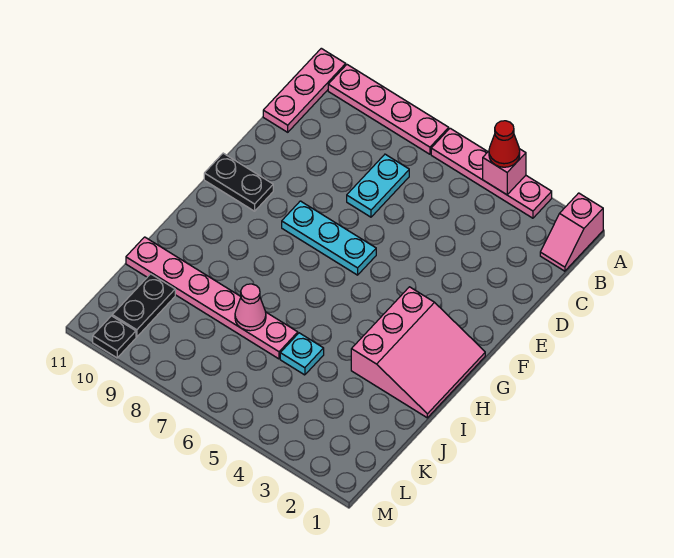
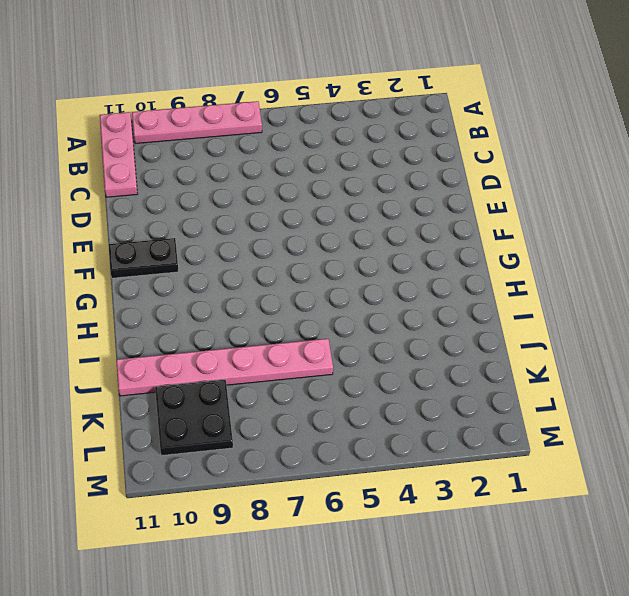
black plate K9:L10 level 1 -> black plate K10:L10 level 1
none -> pink slope A1:B1 level 1 top A
none -> pink plate A3:A6 level 1
none -> cyan plate C7:D7 level 1

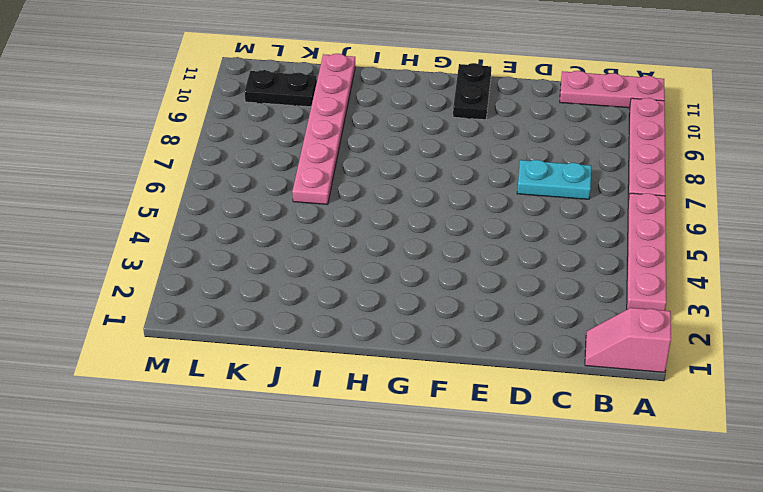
none -> cyan plate F6:F8 level 1
none -> pink slope G1:I3 level 1 top 3
none -> cyan plate J5 level 1

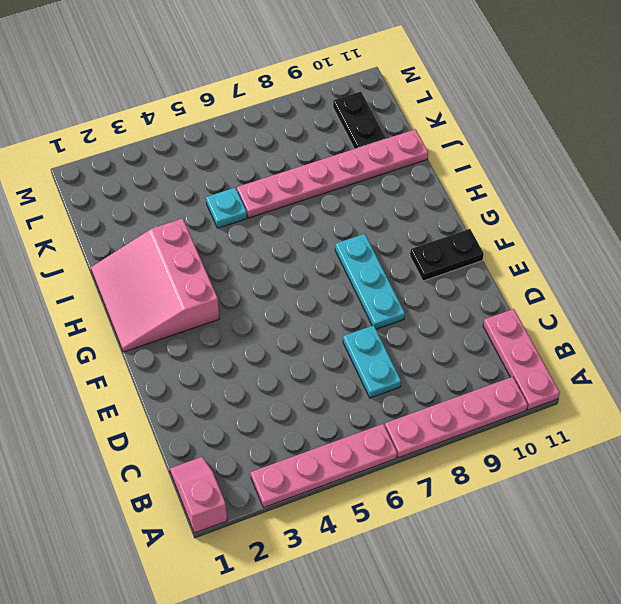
cyan plate E8:G8 level 1 -> cyan plate F6:F8 level 1
none -> black plate M10 level 1
none -> pink brick A4 level 2
none -> pink cone J7 level 2

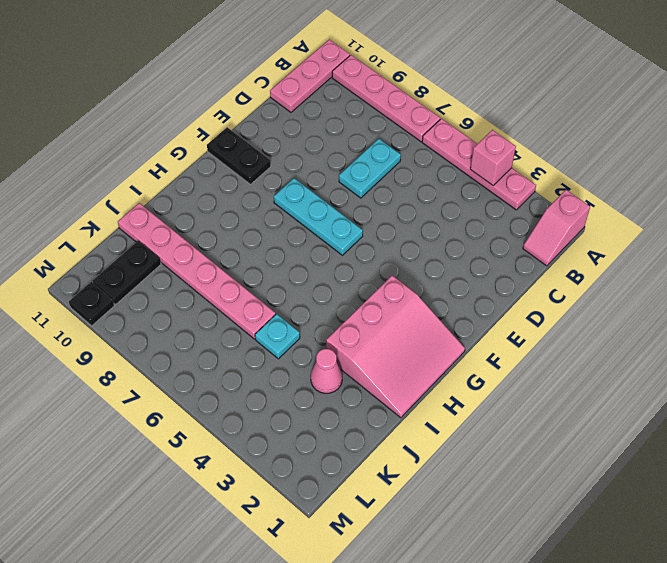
pink cone J3 level 1 -> pink cone J7 level 2
none -> red cone A4 level 3

